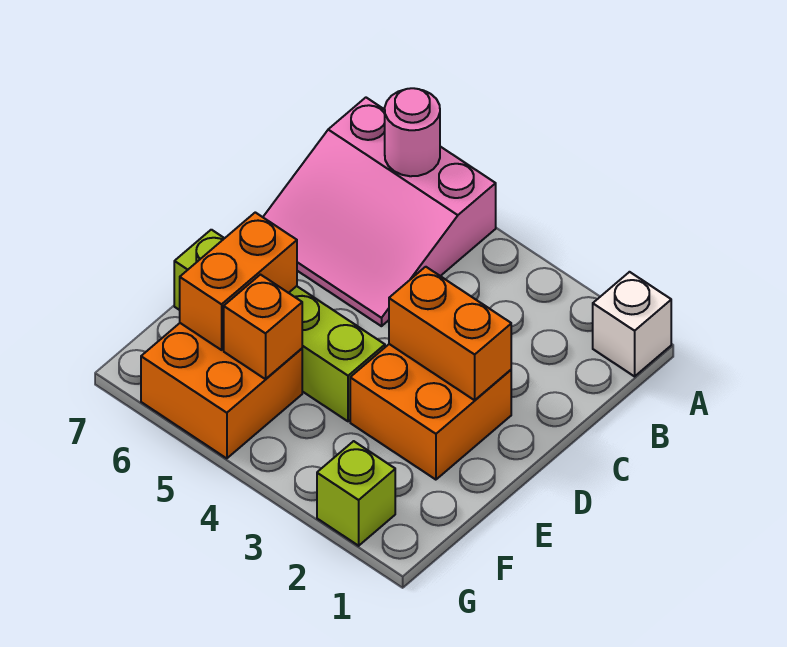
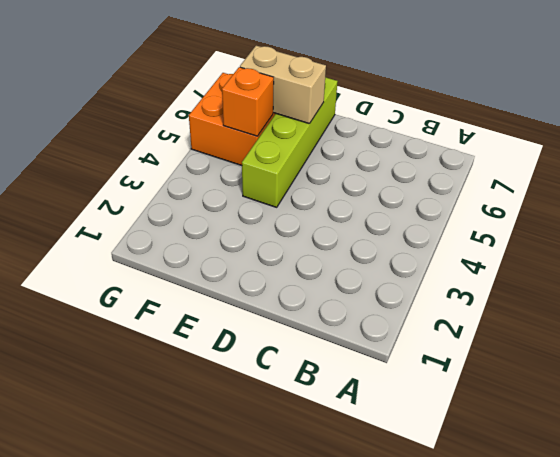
tan brick E6:F6 level 2 -> orange brick E6:F6 level 2
none -> white brick A1 level 1
none -> pink slope A5:C7 level 1 top A

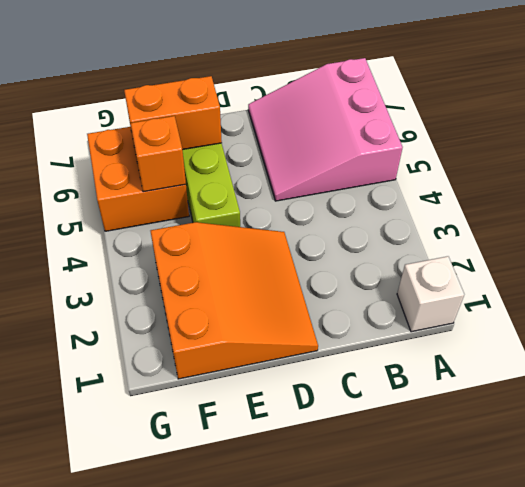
orange slope D1:F3 level 1 top F -> orange brick D2:E3 level 1
none -> lime brick G2 level 1
none -> pink round brick A6 level 2

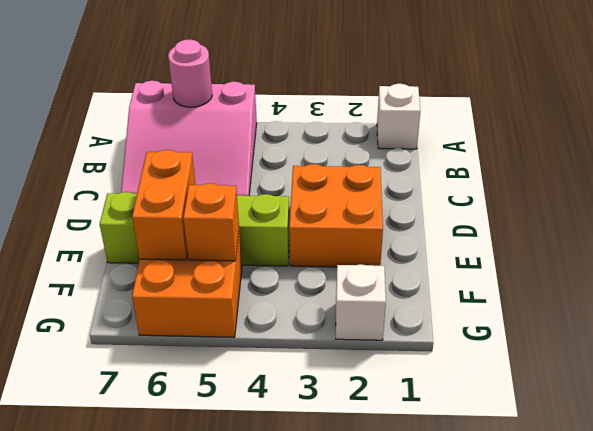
white brick G2 level 1 -> lime brick G2 level 1
none -> orange brick D2:D3 level 2

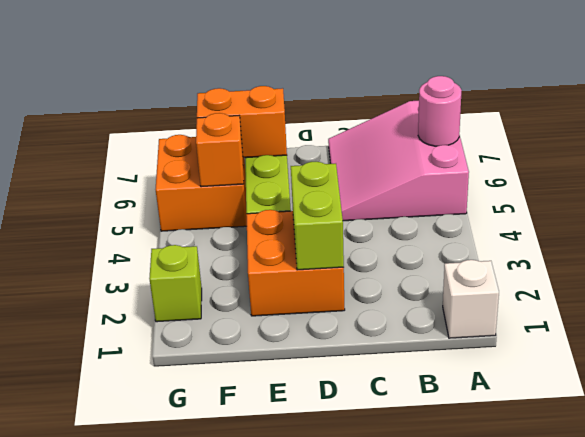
lime brick D2:D3 level 2 -> orange brick D2:D3 level 2

